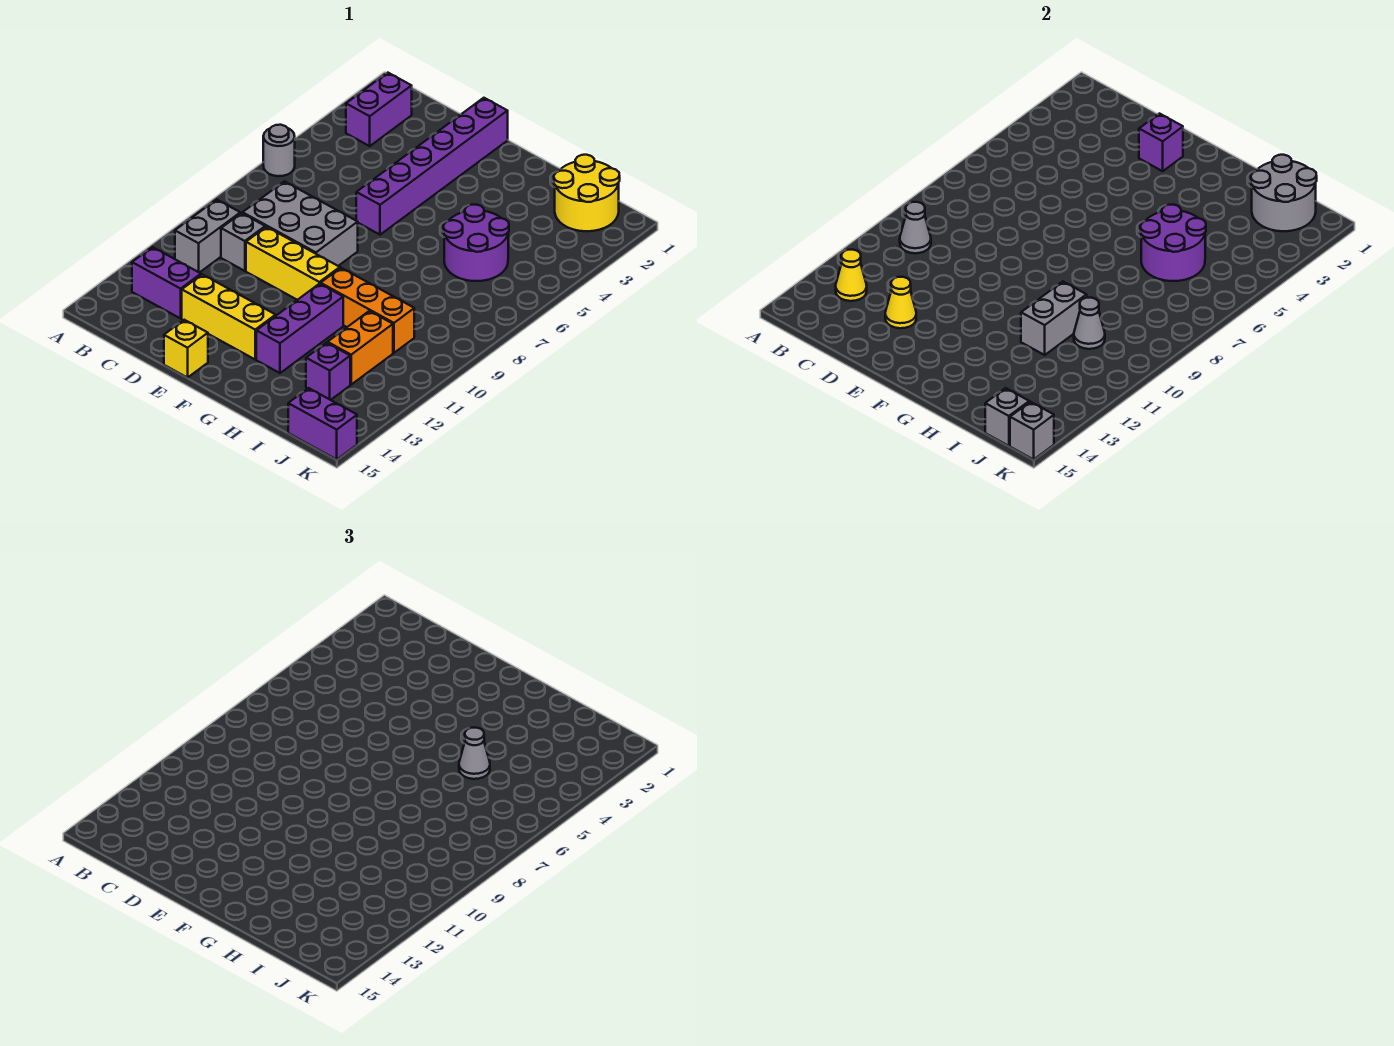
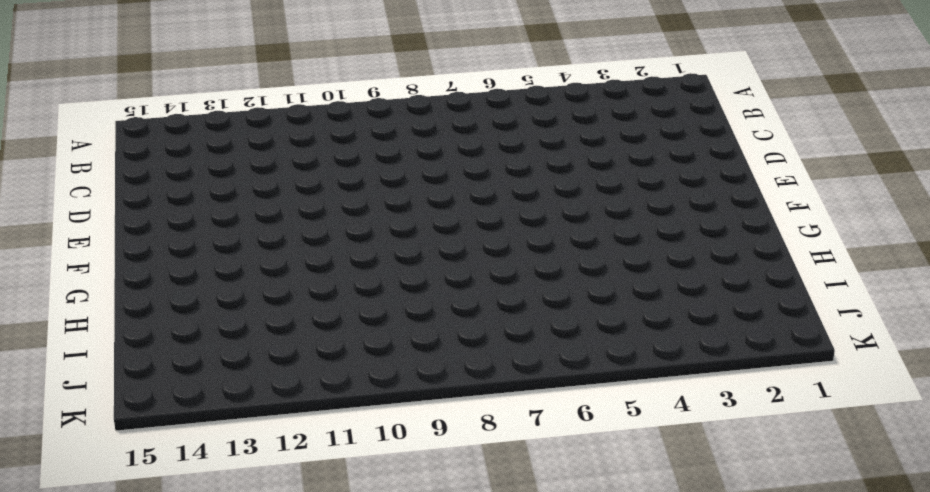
none -> grey round brick A6 level 1
none -> purple brick B2:B3 level 1
none -> grey brick B10:B11 level 1

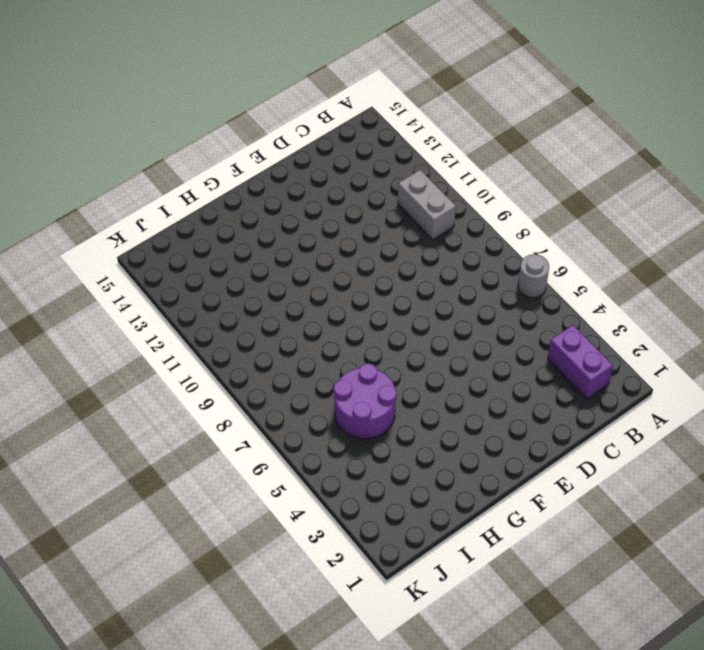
none -> purple brick B13:C13 level 1
none -> grey brick C8:E9 level 1
none -> grey brick C10 level 1

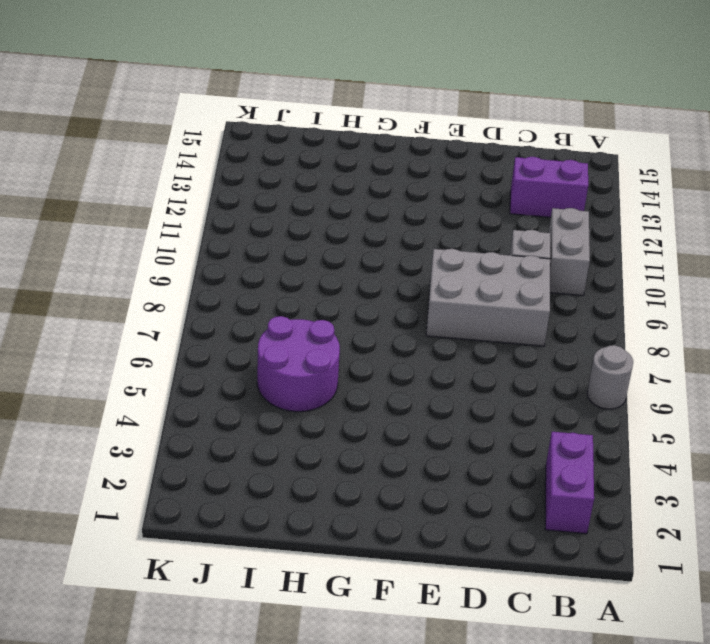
none -> yellow brick D10:F10 level 1
none -> yellow brick D13:F13 level 1
none -> purple brick E1:E6 level 1

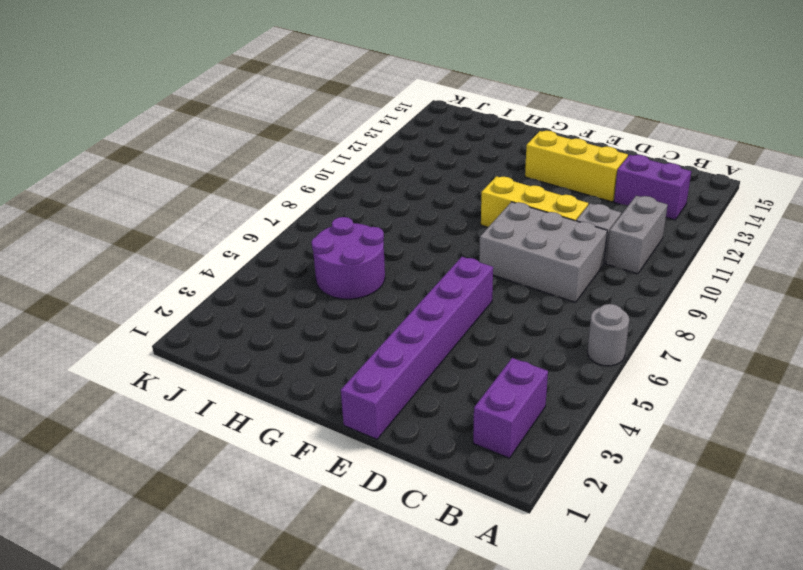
none -> yellow brick E15 level 1
none -> orange brick G10:I10 level 1
none -> purple brick G11:G13 level 1

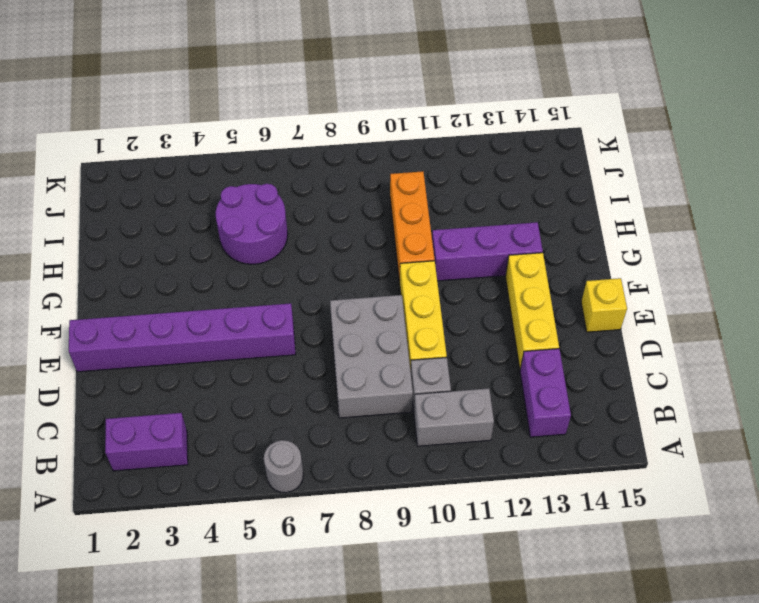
none -> yellow round brick I1:J2 level 1
none -> orange brick I11:I12 level 1
none -> purple brick I13 level 1

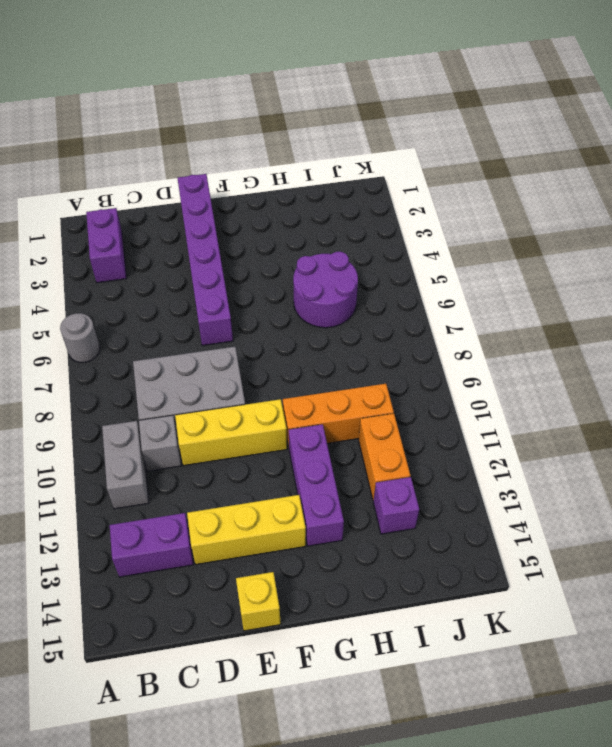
none -> yellow round brick I1:J2 level 1
none -> purple brick J15:K15 level 1
none -> grey cone B10 level 2

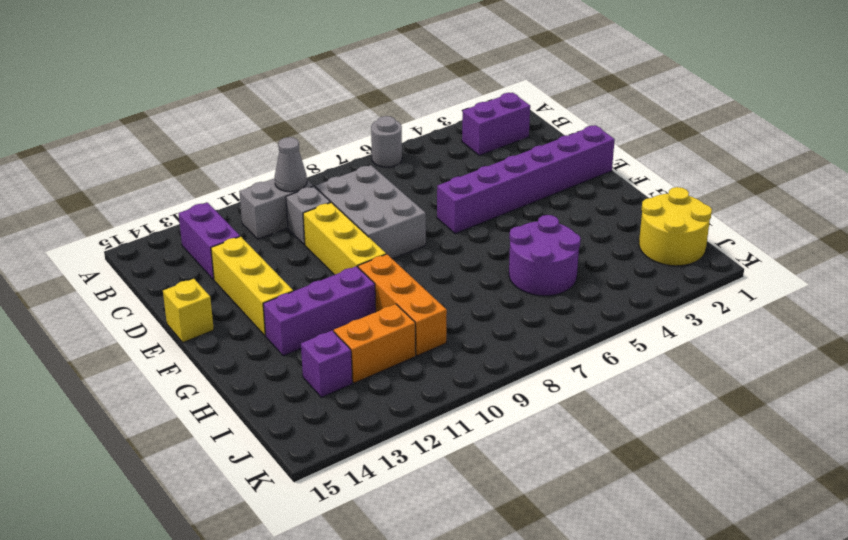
none -> purple brick J15:K15 level 1
none -> yellow cone B13 level 2
none -> yellow cone D13 level 2

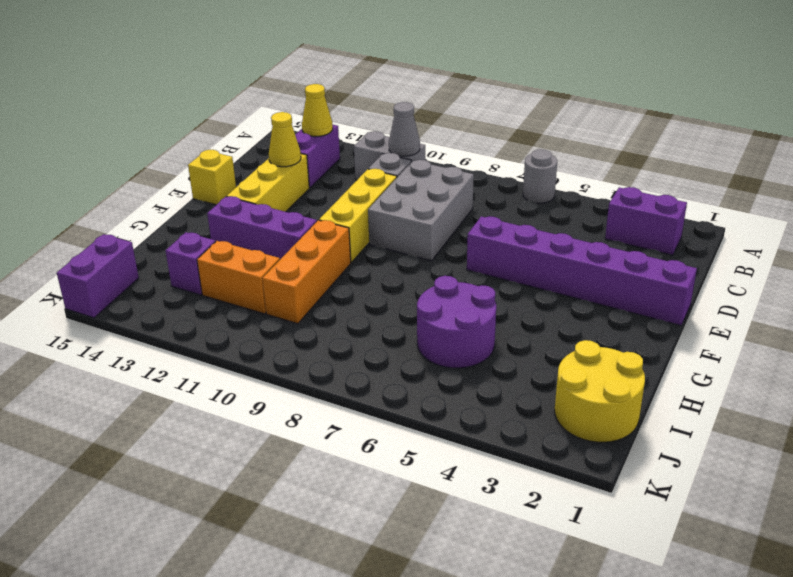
none -> purple brick E2 level 2
none -> purple round brick H5:I6 level 2
none -> grey brick H10:H11 level 2

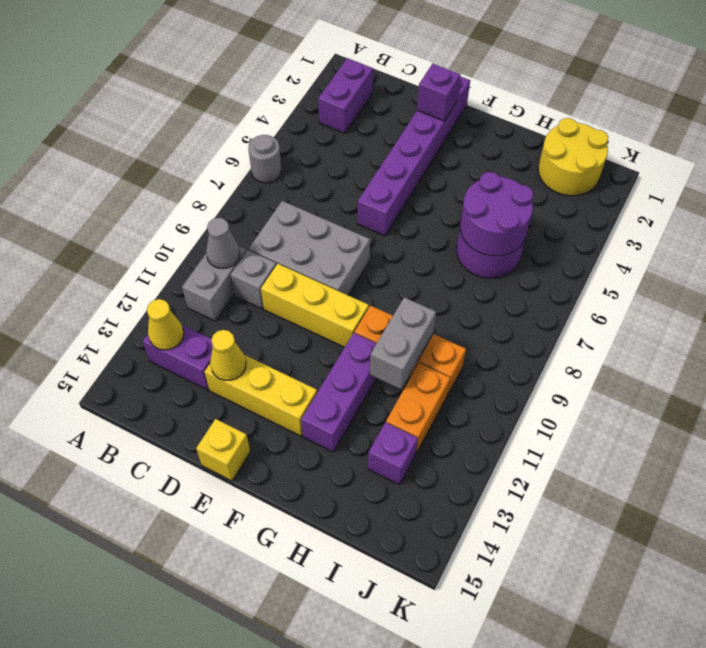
none -> purple brick J15:K15 level 1
none -> grey round brick I1:J2 level 2
none -> grey cone I10 level 2

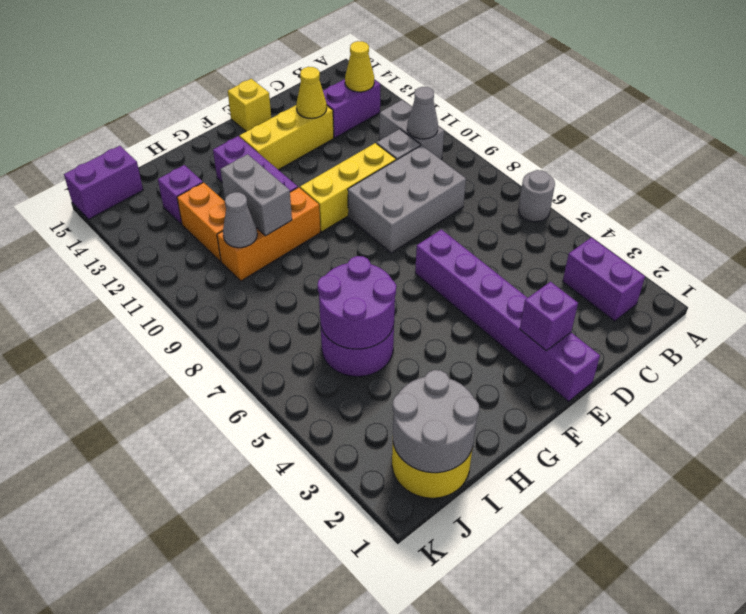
none -> grey brick J15 level 2
none -> grey brick K15 level 2
none -> grey cone H5 level 3

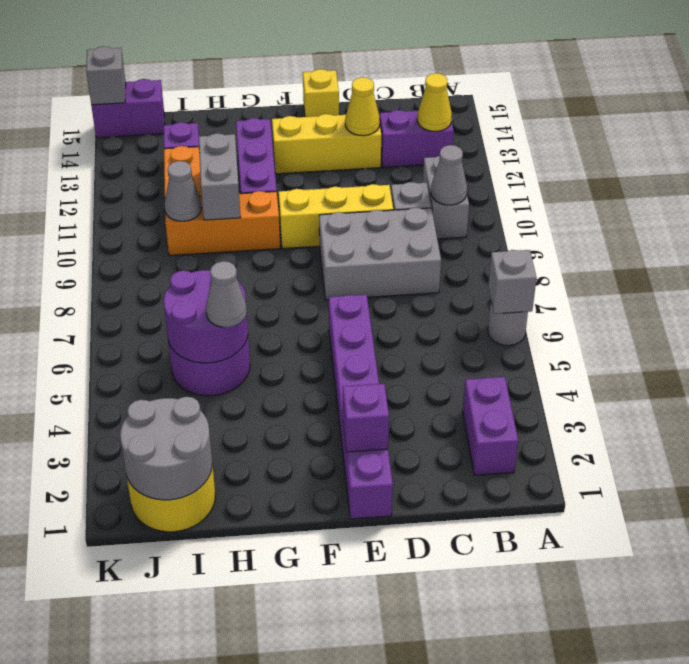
grey brick A6 level 2 -> grey brick J15 level 2

